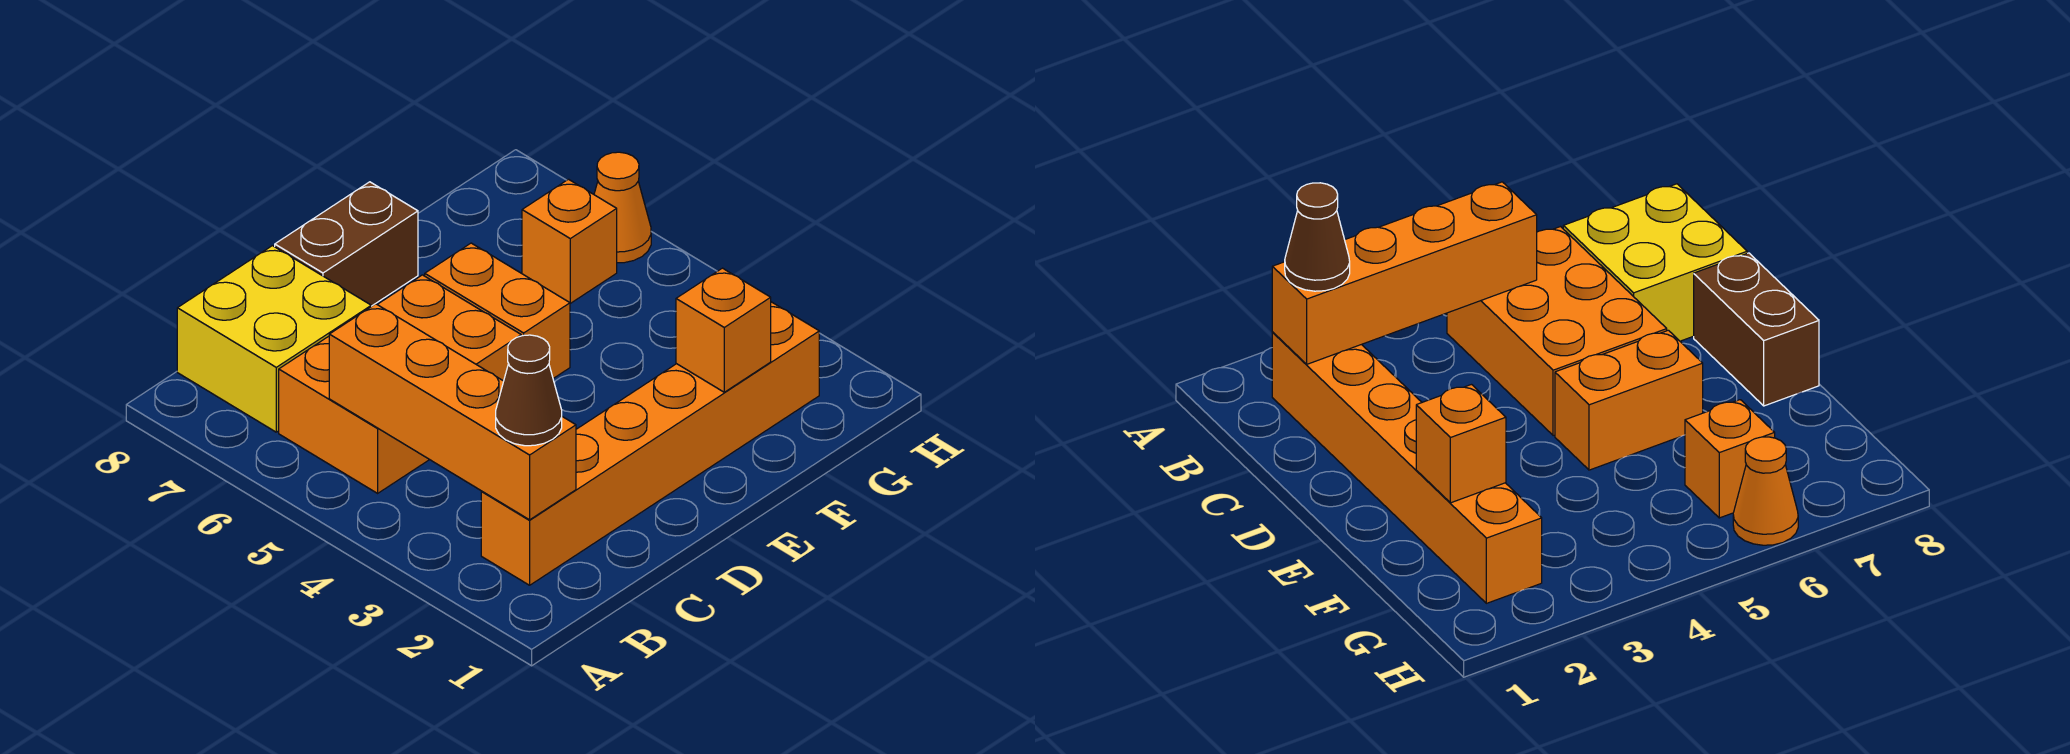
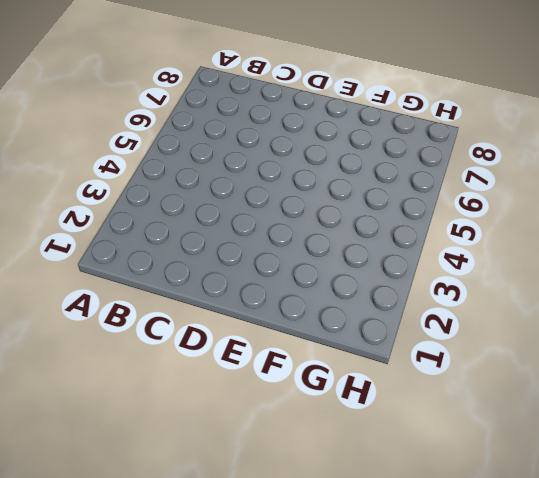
none -> orange brick B2:G2 level 1
none -> orange brick B5:D6 level 1

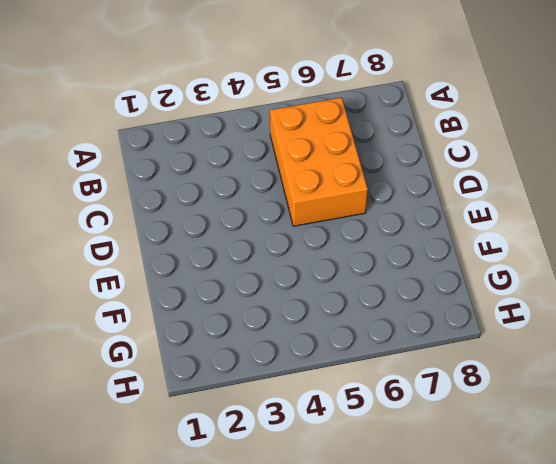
none -> orange brick B2:G2 level 1
none -> yellow brick B7:C8 level 1

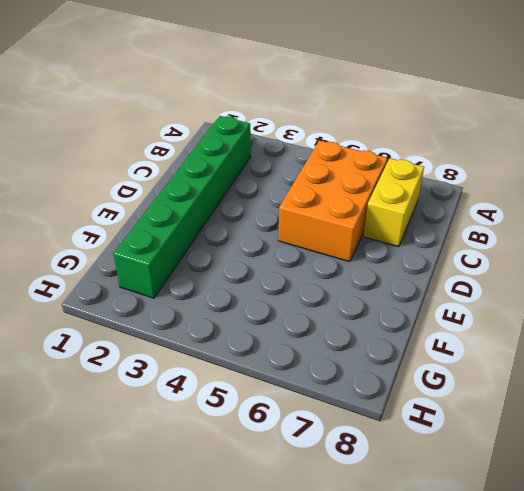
green brick B2:G2 level 1 -> orange brick B2:G2 level 1
yellow brick B7:C7 level 1 -> yellow brick B7:C8 level 1
none -> brown brick D8:E8 level 1
none -> orange brick E5:E6 level 1

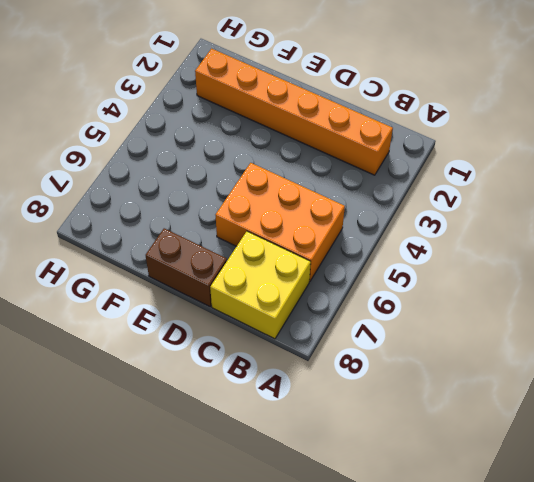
none -> orange brick E5:E6 level 1
none -> orange brick G6 level 1

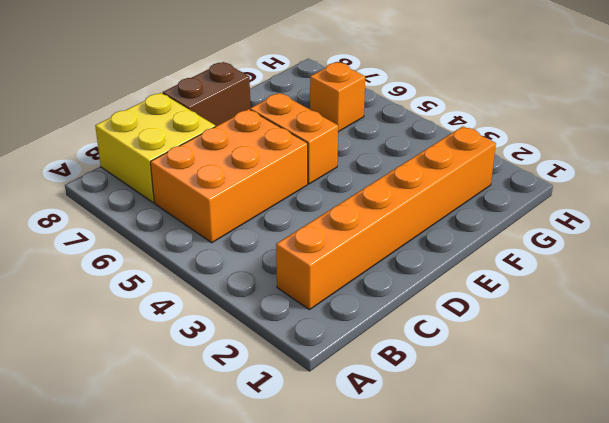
none -> orange cone H6 level 1
none -> orange brick B2:B5 level 2

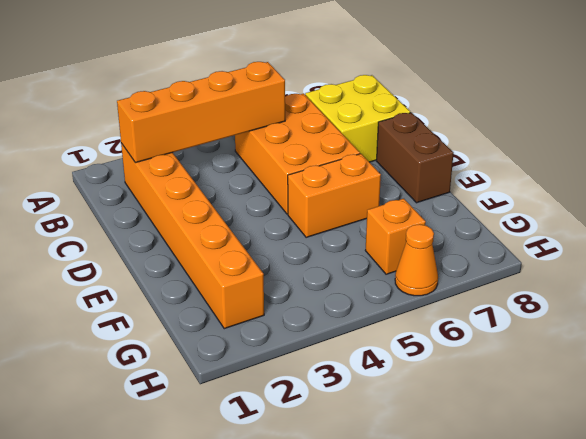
none -> orange brick F2 level 2
none -> brown cone B2 level 3

